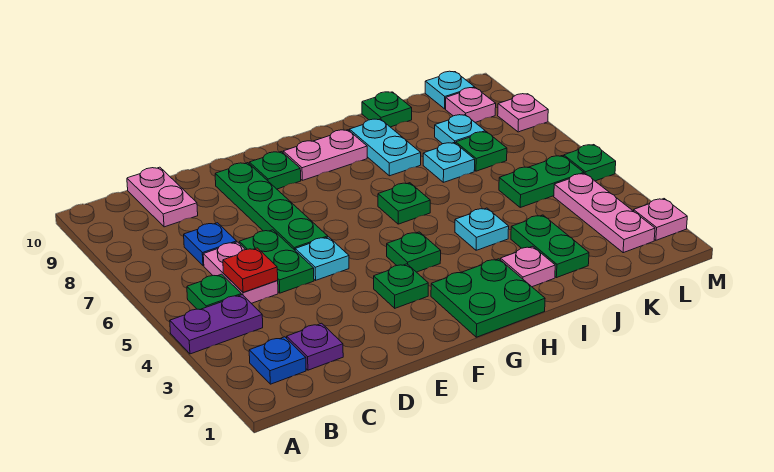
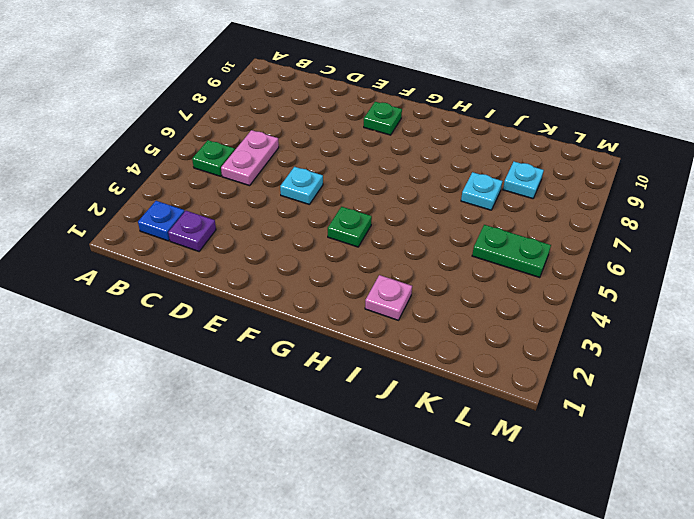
none -> purple plate A4:B4 level 1
none -> blue plate C7 level 1
none -> pink plate C9:C10 level 1
none -> green plate D5:D6 level 1

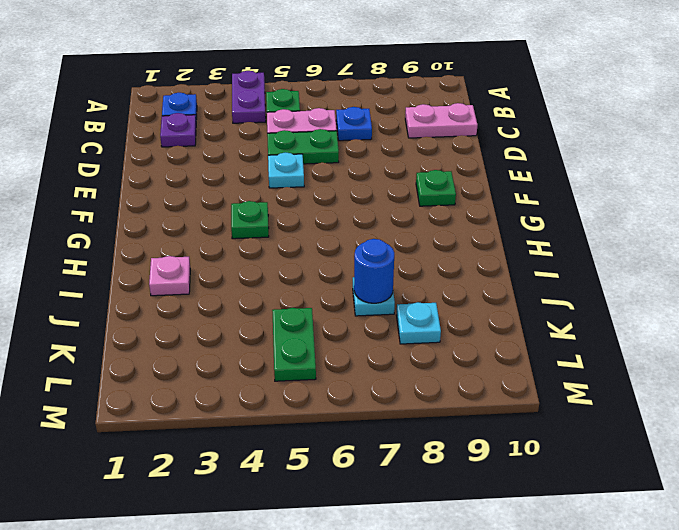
blue round brick J7 level 2 -> none
none -> green plate E6:E9 level 1
none -> green plate F3 level 1
none -> green plate G1:H2 level 1
none -> pink plate G9:H9 level 1

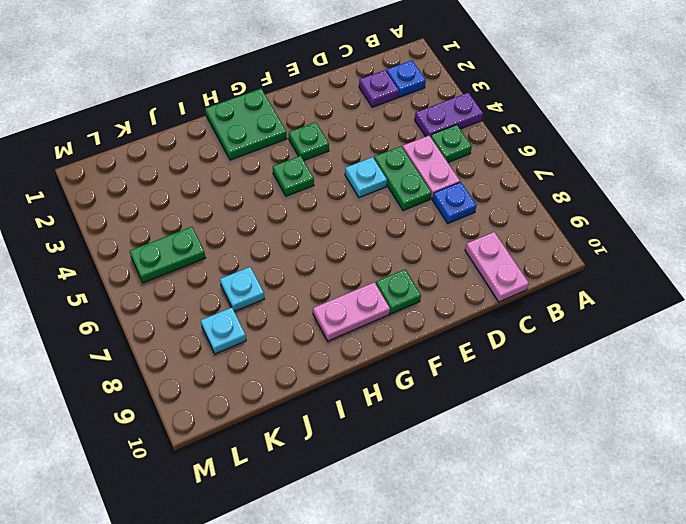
none -> green plate E6:E9 level 1
none -> green plate H6 level 1
none -> pink plate I2 level 1
none -> cyan plate I4 level 1

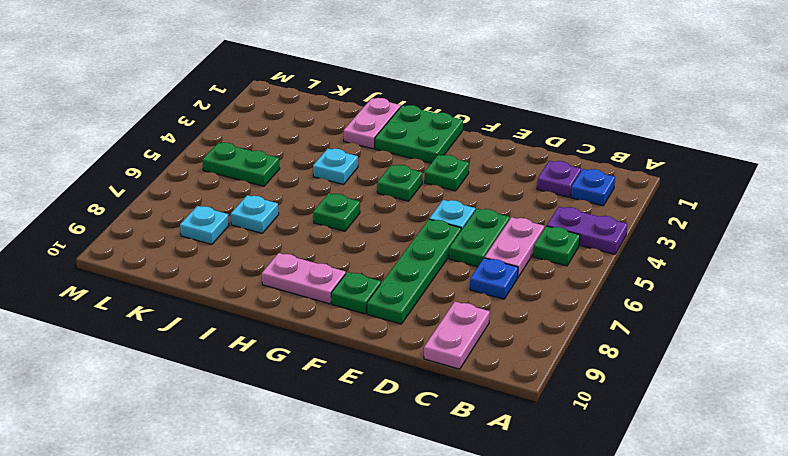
pink plate I1:I2 level 1 -> pink plate I2 level 1
none -> cyan plate I8:I9 level 1
none -> green plate J2:J3 level 1
none -> green plate J10 level 1
none -> green plate K7 level 1

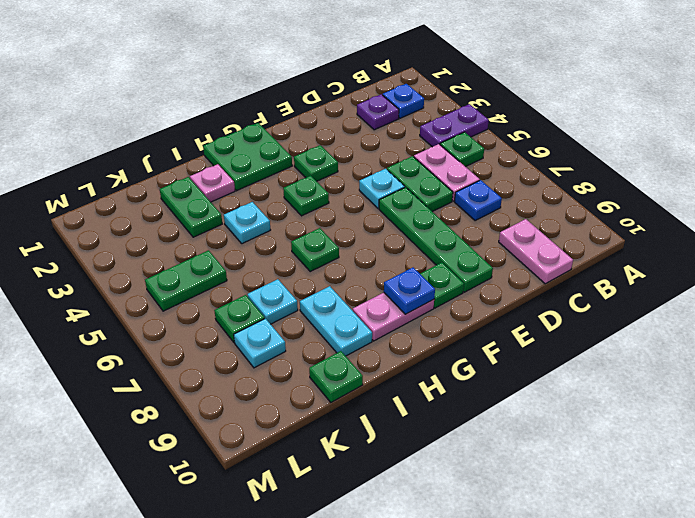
blue plate G9 level 2 -> none
none -> pink plate L2:L4 level 1
none -> pink plate L9 level 1
none -> cyan plate L10 level 1
none -> pink plate M2 level 1

